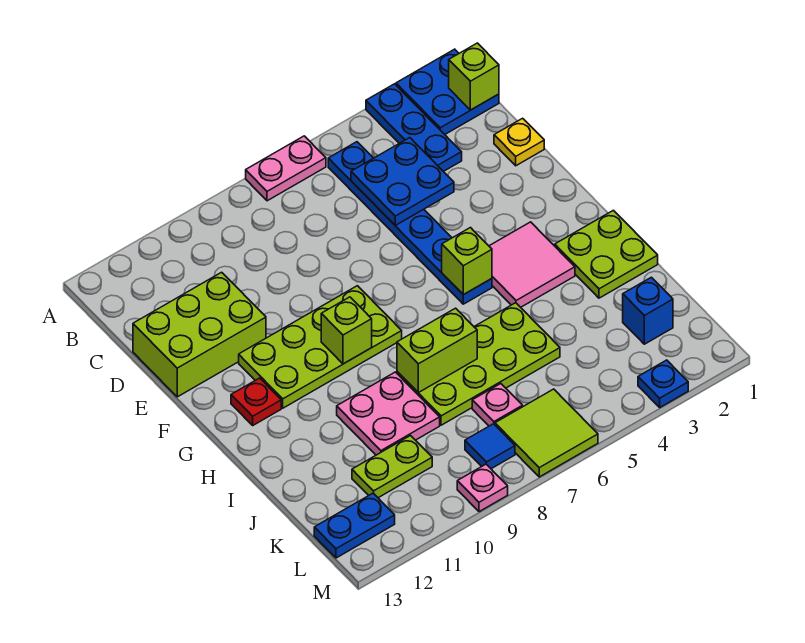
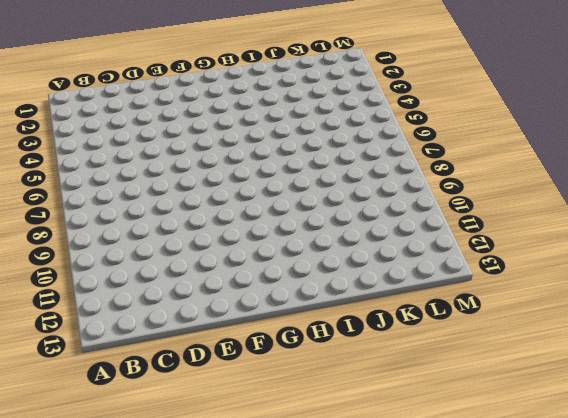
none -> blue plate A1:B2 level 1
none -> blue plate A3:C3 level 1
none -> pink plate A6:A7 level 1

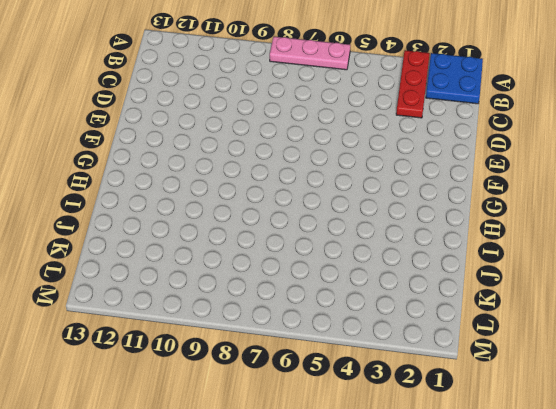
red plate A3:C3 level 1 -> blue plate A3:C3 level 1
pink plate A6:A8 level 1 -> pink plate A6:A7 level 1
none -> blue plate B5:G5 level 1
none -> yellow plate D1 level 1
none -> lime brick D11:E13 level 1

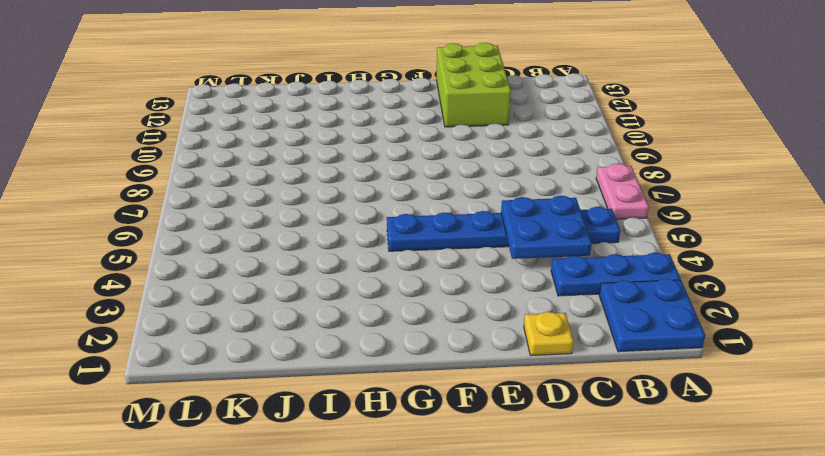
none -> lime plate F8:G11 level 1
none -> pink tile G3:H4 level 1
none -> red plate G12 level 1

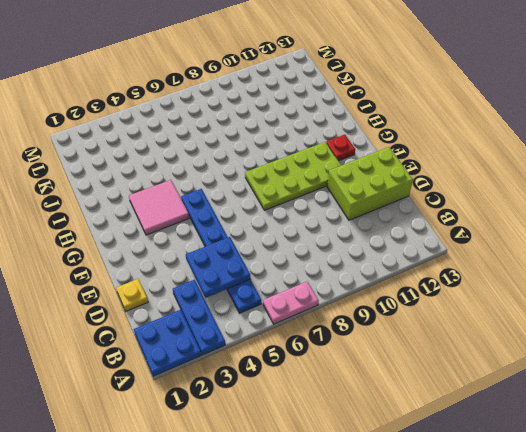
none -> lime plate H1:I2 level 1
none -> lime plate I5:J8 level 1
none -> pink plate I9:J10 level 1

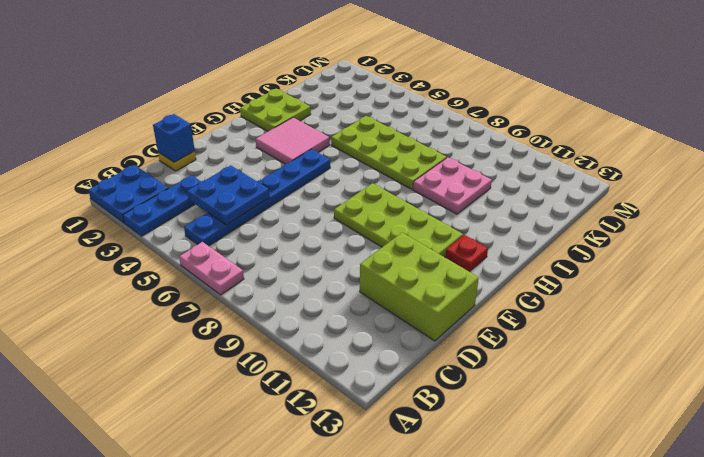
blue brick D1 level 2 -> blue brick K2 level 1
none -> pink plate K7 level 1
none -> lime plate K10:K11 level 1
none -> lime tile L6:M7 level 1

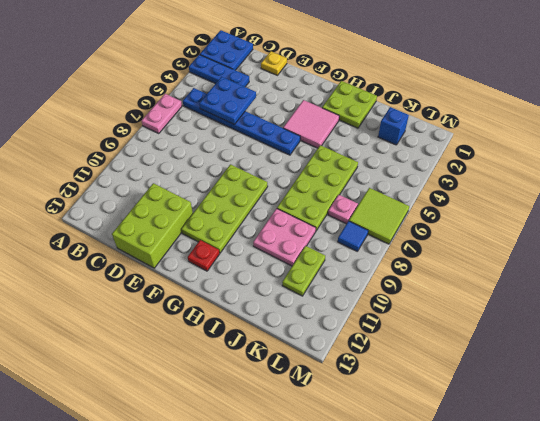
none -> blue plate L12:L13 level 1
none -> blue plate M3 level 1
none -> pink plate M9 level 1

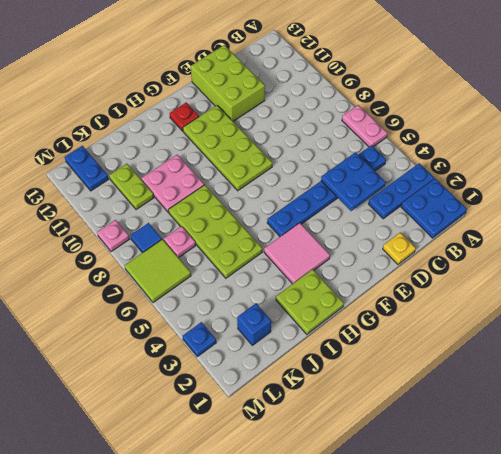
none -> lime brick B1 level 2
none -> lime brick G5 level 2
none -> lime brick G9 level 2

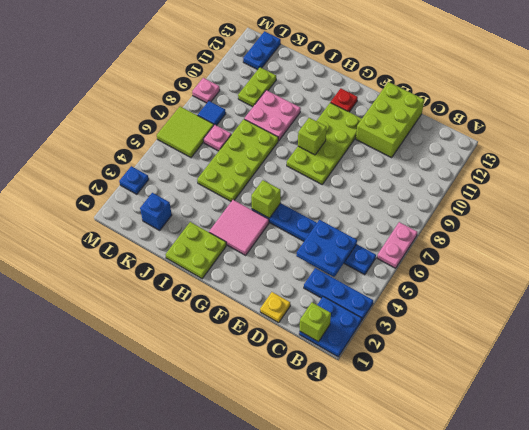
none -> lime brick I7:I8 level 2

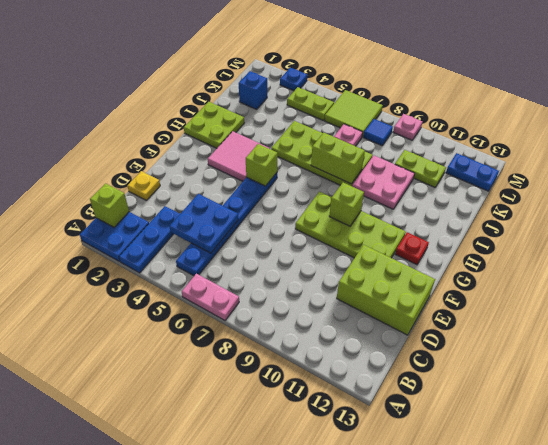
lime plate L4:L5 level 1 -> none

